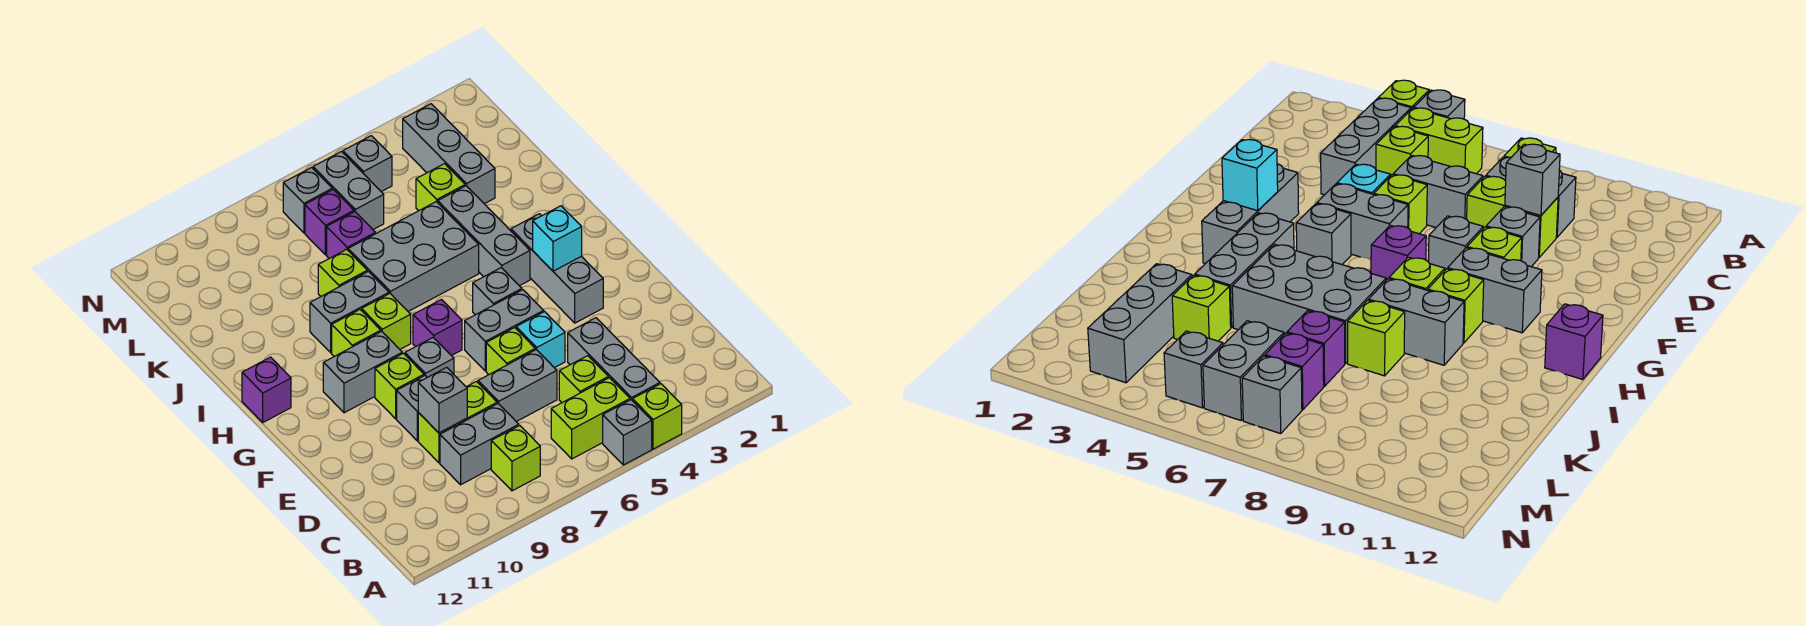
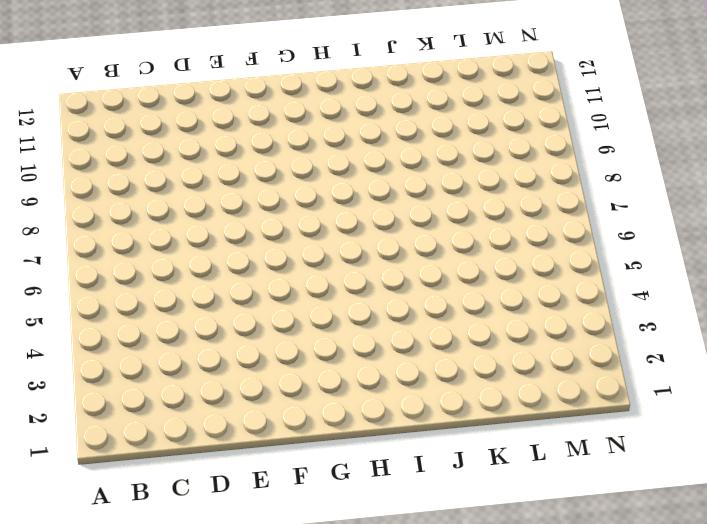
none -> lime brick A4 level 1
none -> grey brick A5 level 1
none -> grey brick B4:D4 level 1
none -> lime brick B5:B6 level 1

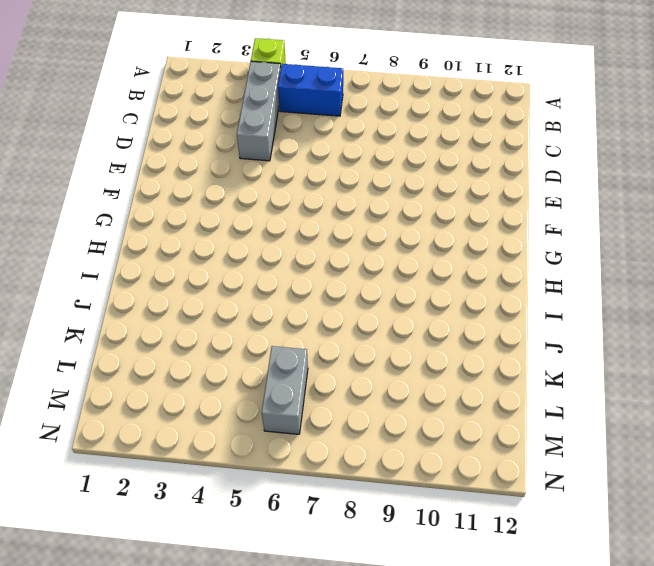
blue brick B5:B6 level 1 -> lime brick B5:B6 level 1
none -> grey brick A5 level 1
none -> lime brick B8 level 1
none -> lime brick C5 level 1
none -> grey brick C8:C9 level 1

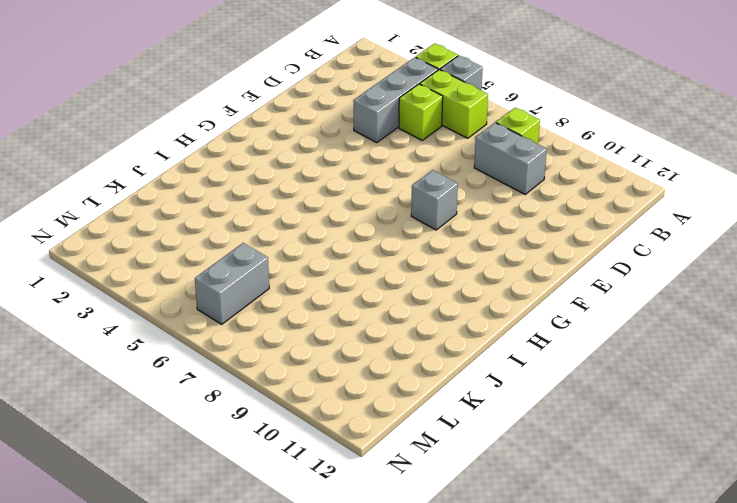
none -> grey brick D6:D7 level 1
none -> lime brick D8:D9 level 1
none -> cyan brick E5 level 1
none -> lime brick E6 level 1

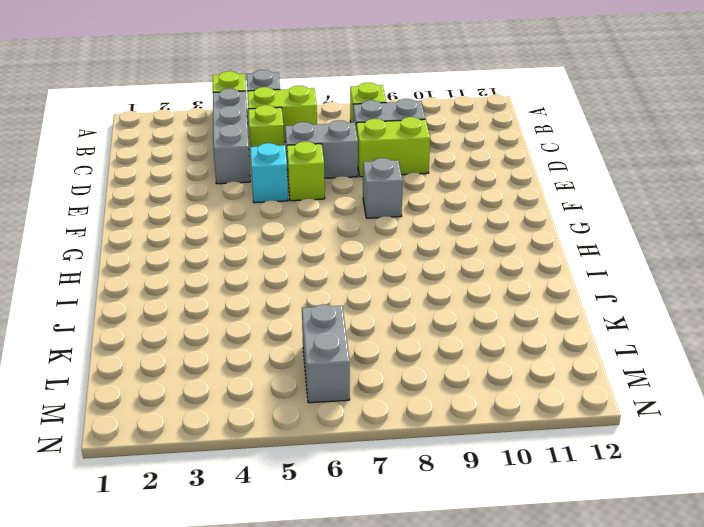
none -> grey brick E9 level 1
none -> grey brick F3:H3 level 1
none -> grey brick F5:F6 level 1
none -> lime brick F9 level 1

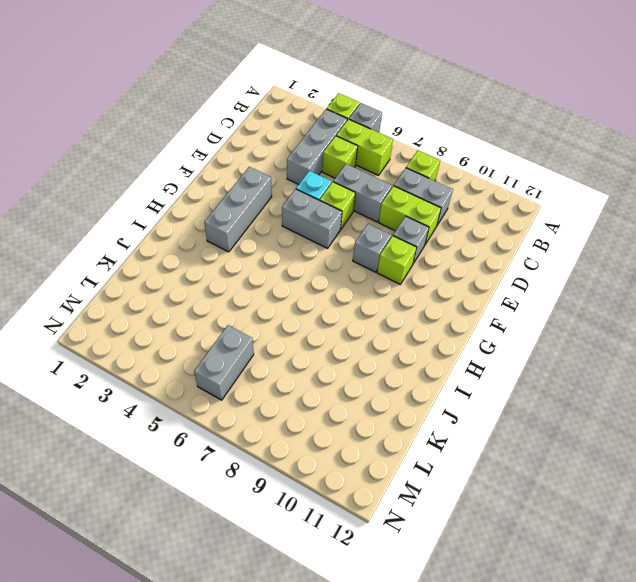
none -> grey brick G5 level 1
none -> purple brick G7 level 1
none -> grey brick G9:G10 level 1
none -> grey brick H4:J4 level 1

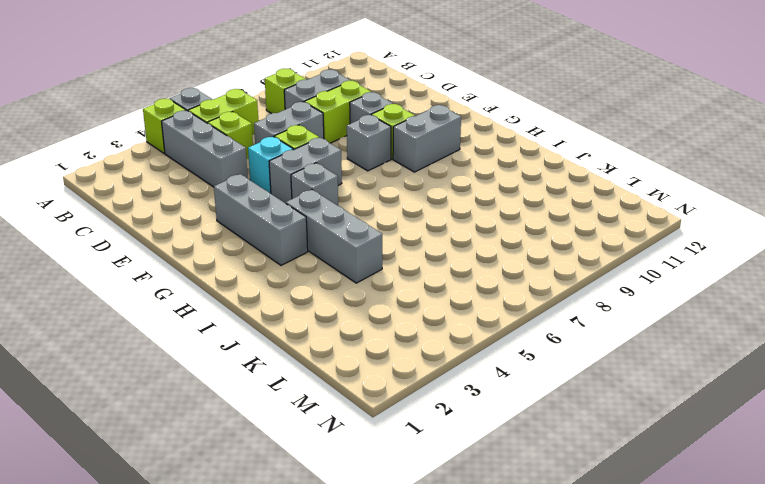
none -> purple brick G7 level 1
none -> lime brick H8 level 1
none -> lime brick H9 level 1
none -> purple brick H12 level 1

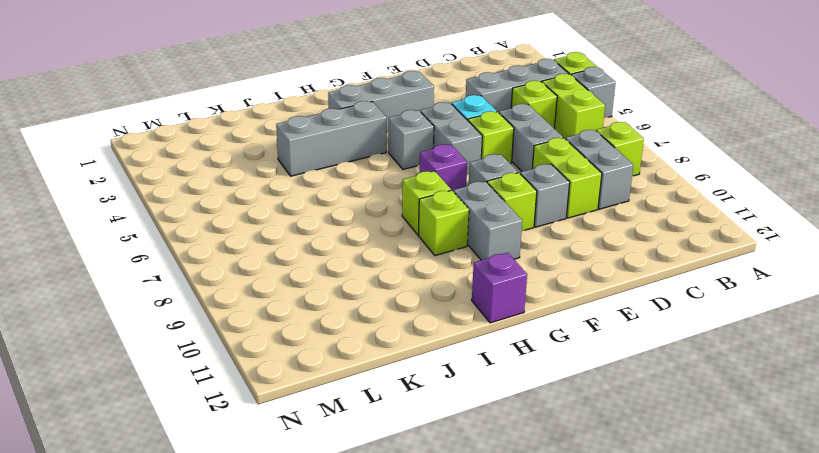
none -> grey brick I5:J7 level 1
none -> grey brick I8:I9 level 1
none -> lime brick J8 level 1
none -> grey brick K3:M3 level 1

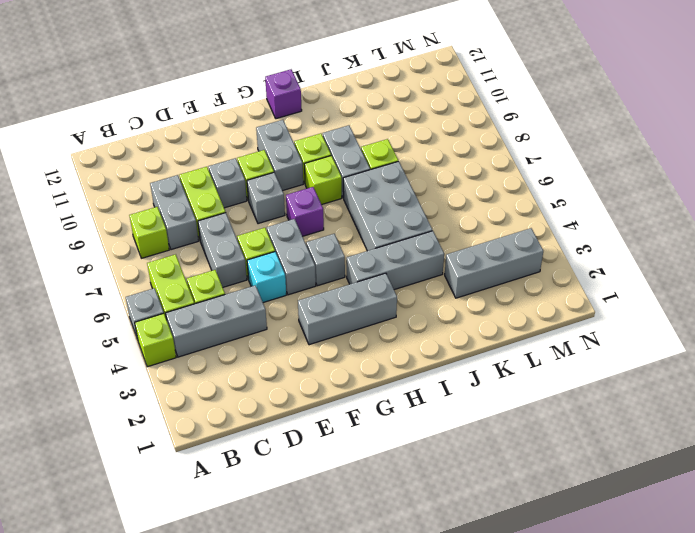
none -> lime brick K4 level 1
none -> purple brick K7 level 1
none -> grey brick L6:M6 level 1
none -> purple brick L7 level 1

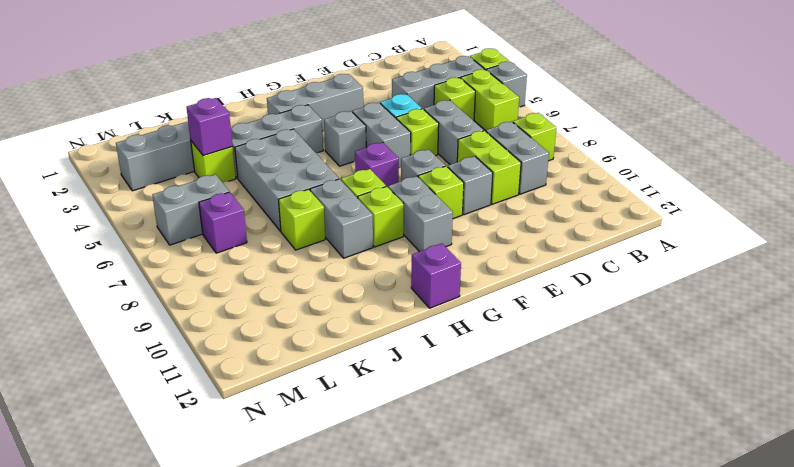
purple brick K4 level 2 -> purple brick K7 level 1
none -> grey brick M5 level 1
none -> grey brick M7 level 1
none -> grey brick D9 level 2
none -> cyan brick G3 level 2

